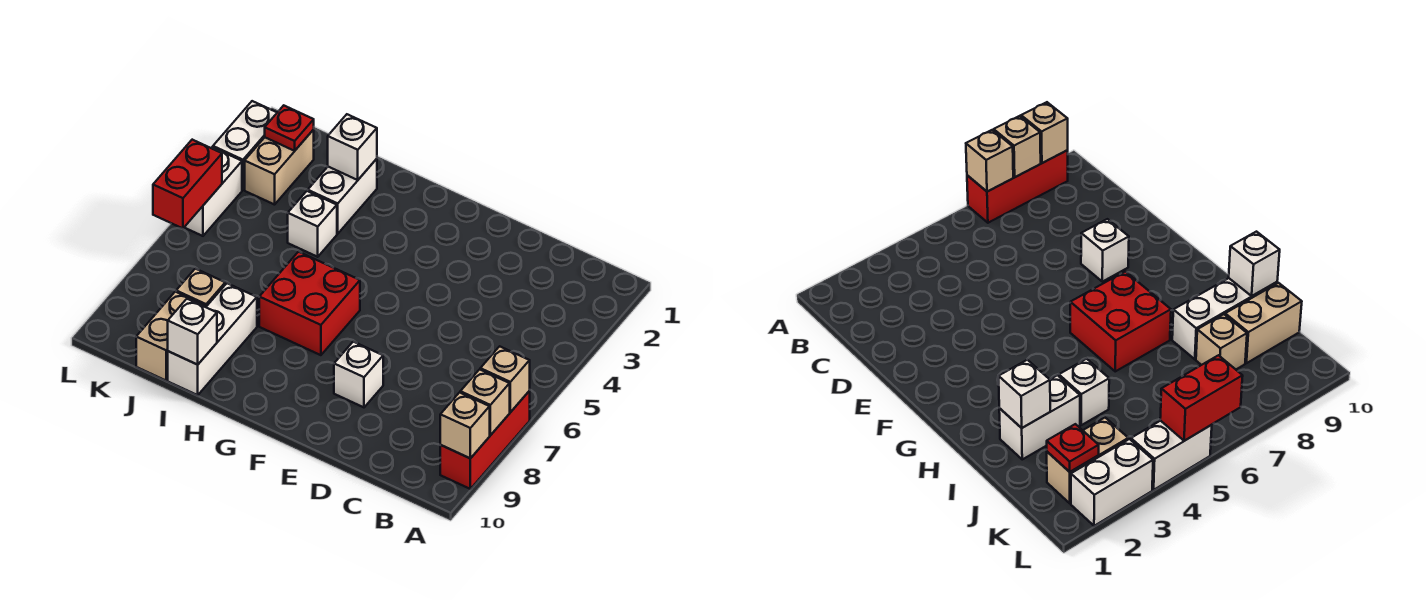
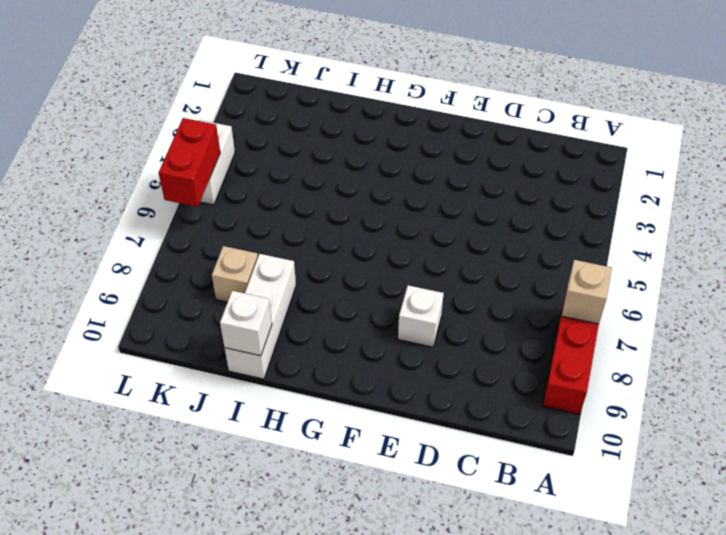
none -> red brick G6:H7 level 1
none -> white brick I2:I3 level 1
none -> white brick I4 level 1

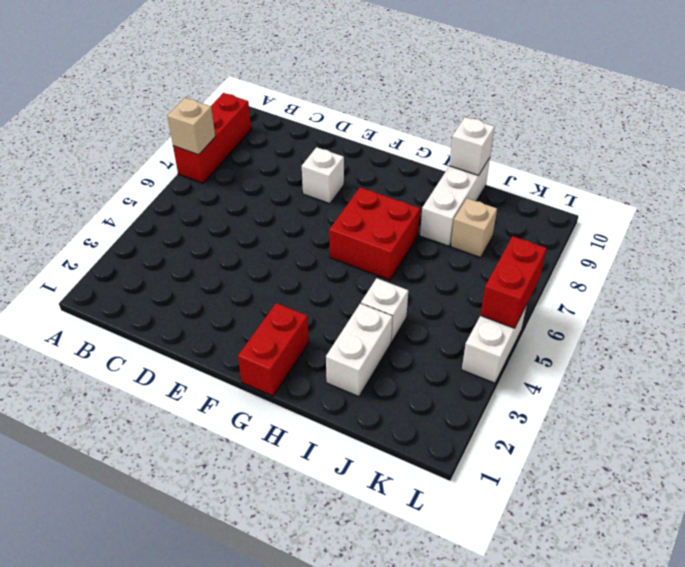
red brick G1:G2 level 1 -> none
none -> tan brick J9:J10 level 1
none -> tan brick K2:K3 level 1
none -> white brick L2:L3 level 1

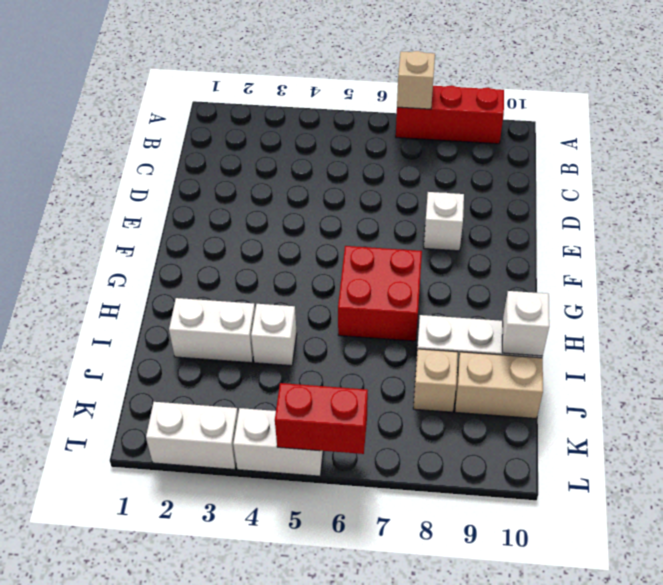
none -> tan brick K2:K3 level 1
none -> tan brick A8 level 2
none -> tan brick A9 level 2

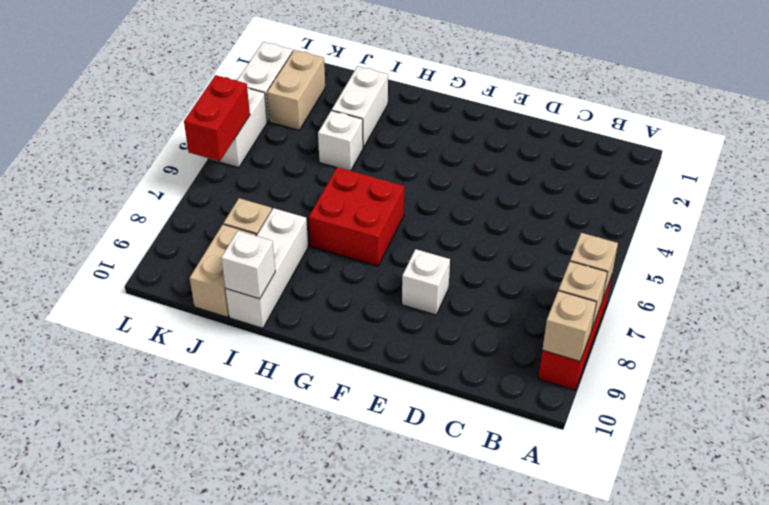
none -> white brick I2 level 2
none -> red plate K2 level 2

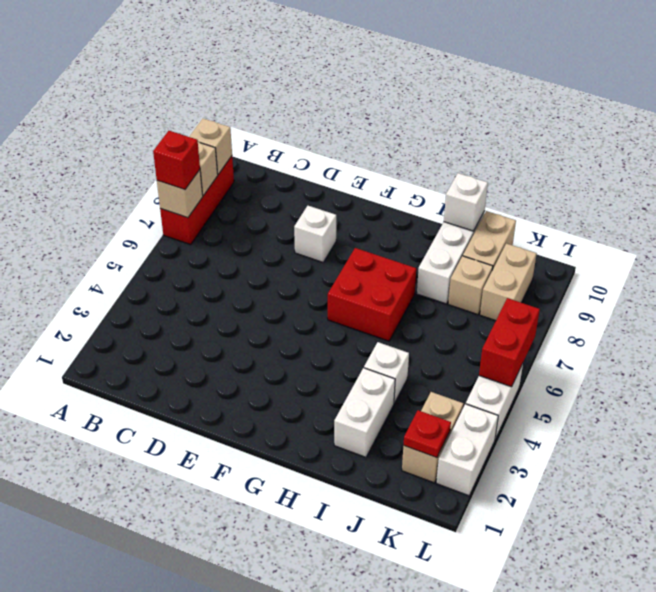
red brick A7 level 3 -> none
tan brick K8:K9 level 1 -> none
none -> white brick I2 level 2

